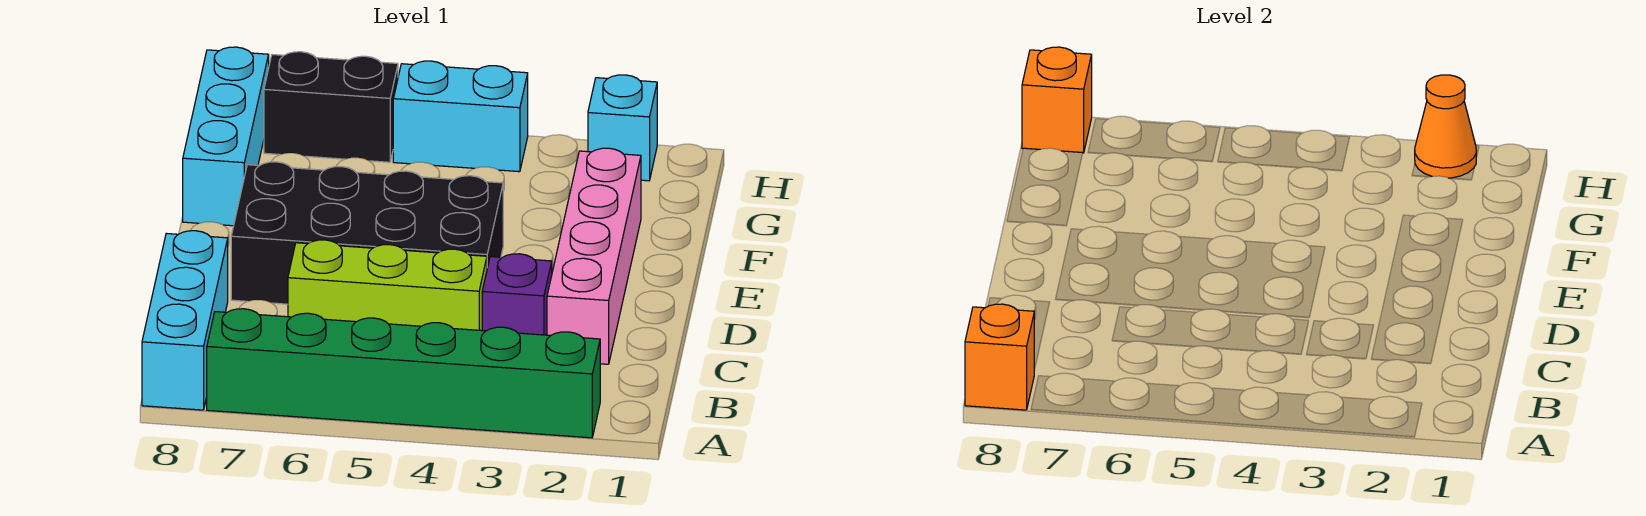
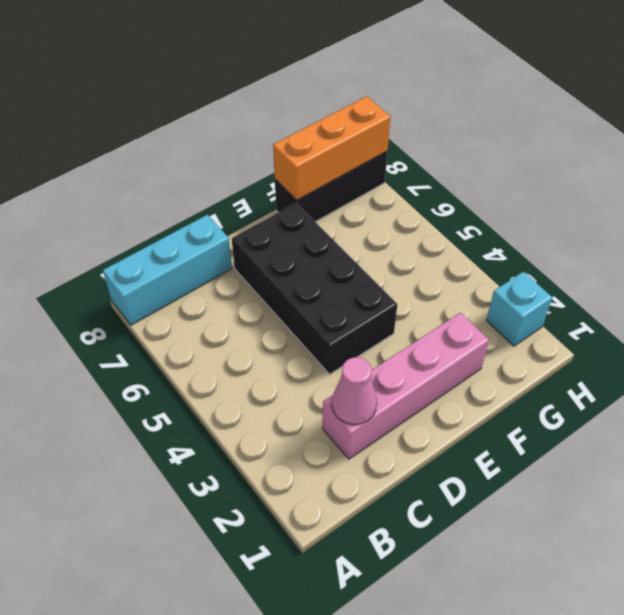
pink cone C2 level 2 -> none
black brick F8:H8 level 1 -> cyan brick F8:H8 level 1
orange brick F8:H8 level 2 -> orange brick H8 level 2
none -> green brick A2:A7 level 1
none -> purple brick C3 level 1
none -> lime brick C4:C6 level 1

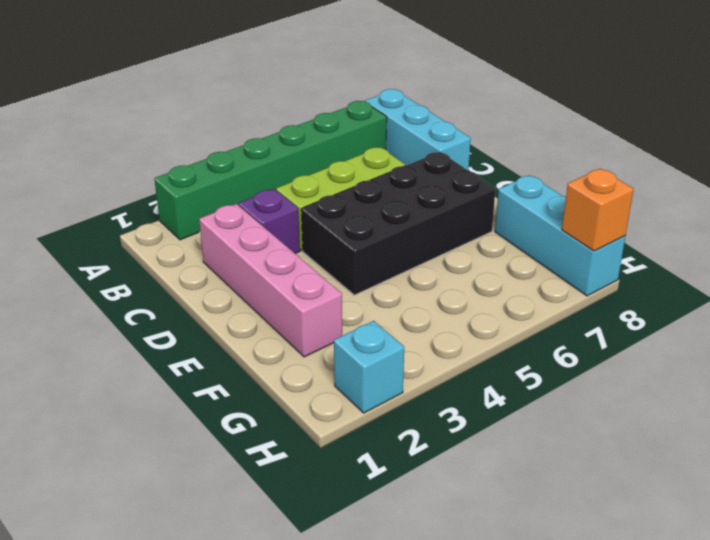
none -> cyan brick H4:H5 level 1
none -> black brick H6:H7 level 1
none -> orange brick A8 level 2

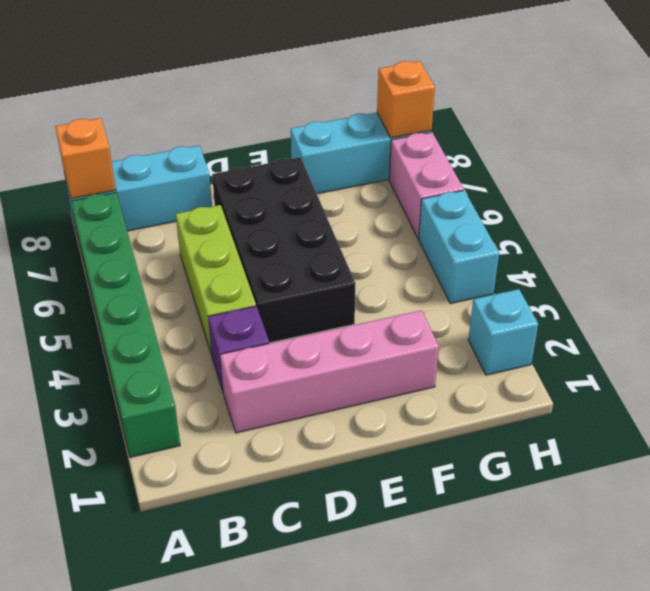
pink brick H6:H7 level 1 -> black brick H6:H7 level 1
none -> orange cone H2 level 2

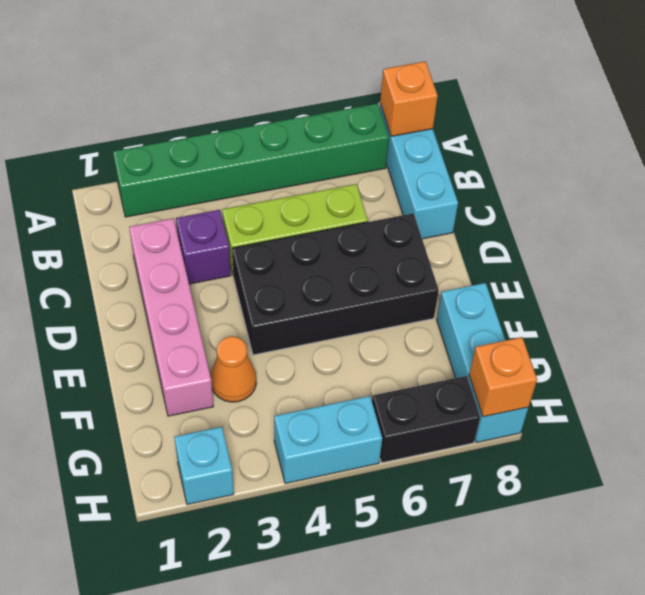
orange cone F3 level 1 -> orange cone H2 level 2

